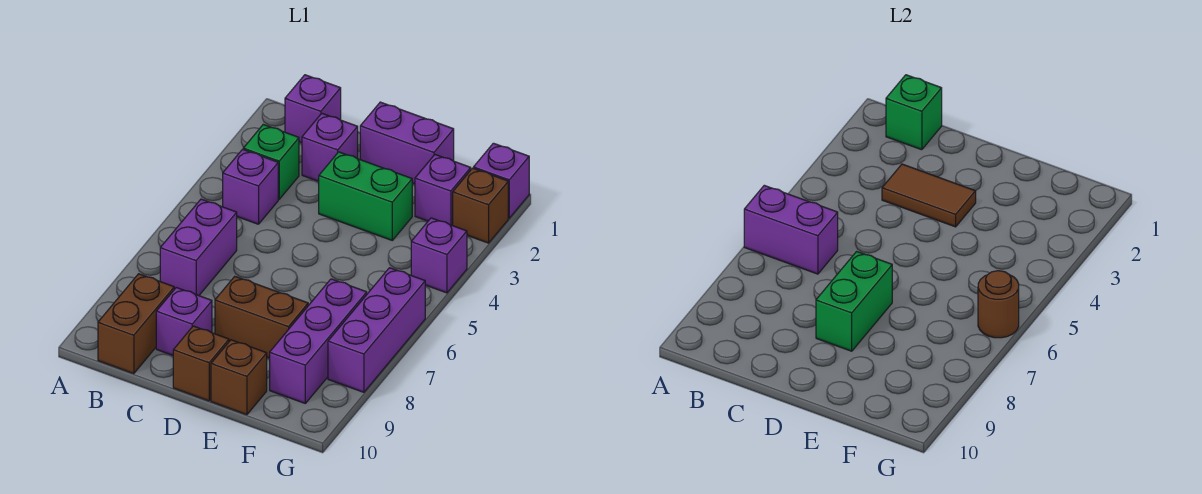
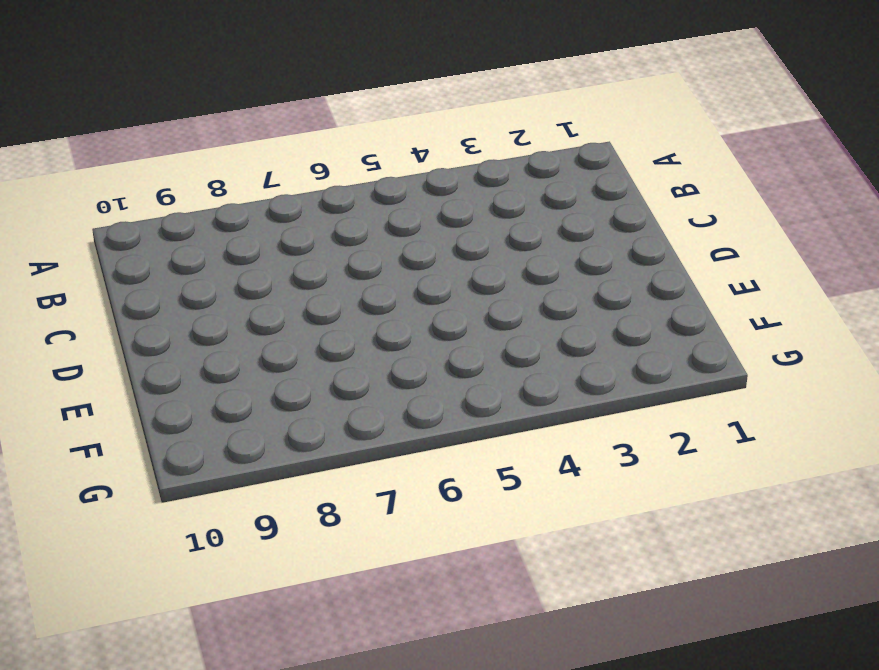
none -> purple brick B1 level 1
none -> green brick B3 level 1
none -> purple brick B4 level 1

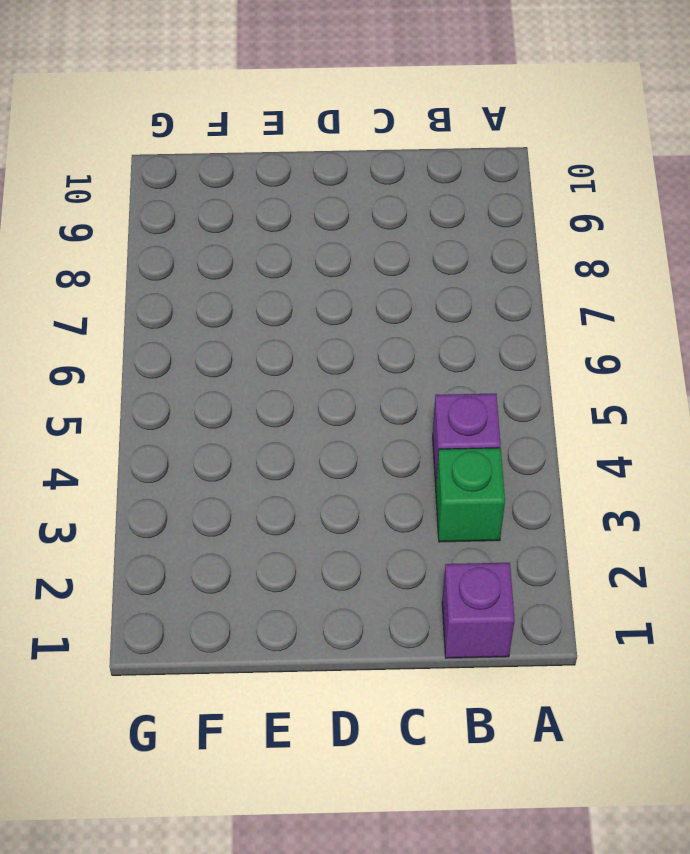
none -> purple brick B6:B7 level 1
none -> brown brick B9:B10 level 1
none -> purple brick C2 level 1

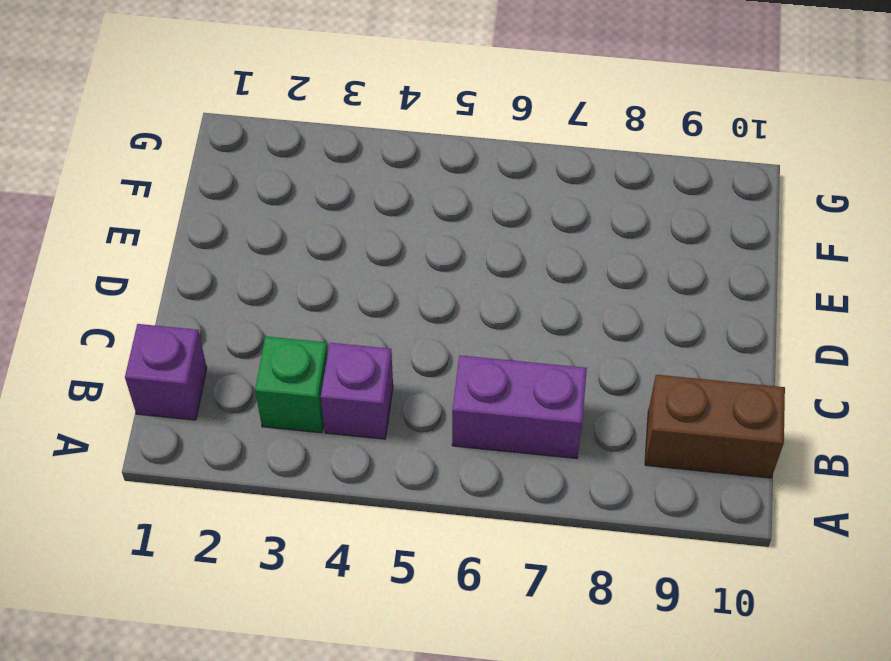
none -> purple brick C2 level 1
none -> purple brick C9 level 1
none -> purple brick D1:E1 level 1

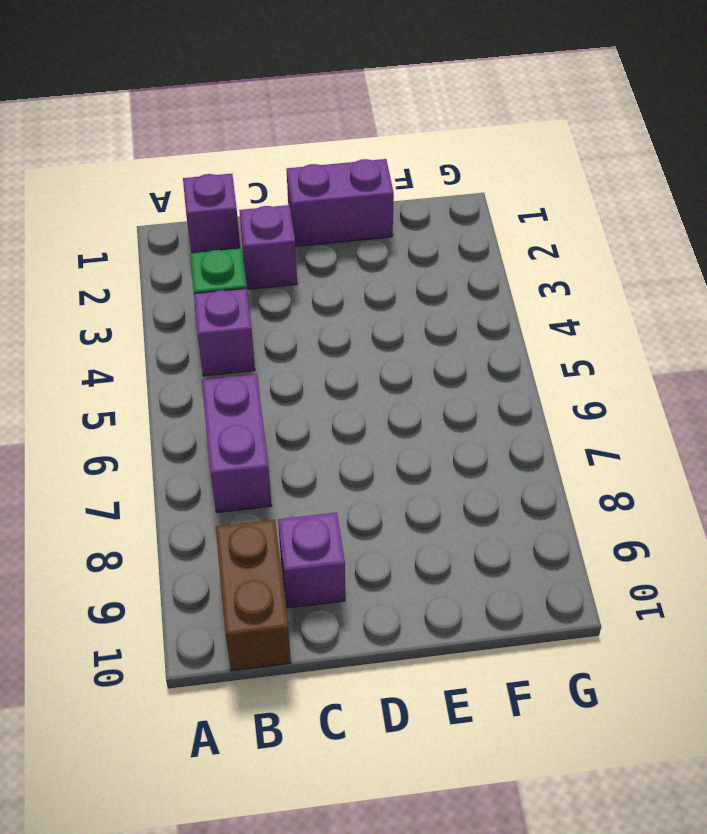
none -> green brick D3:E3 level 1
none -> brown brick D8:E8 level 1
none -> brown brick D10 level 1

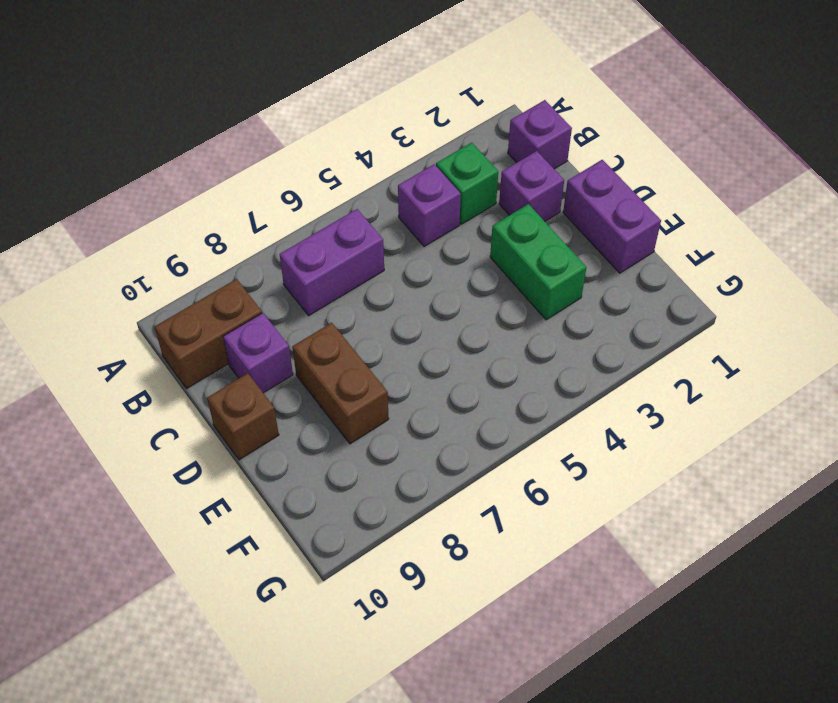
none -> brown brick E10 level 1
none -> purple brick F2 level 1
none -> purple brick F7:F9 level 1

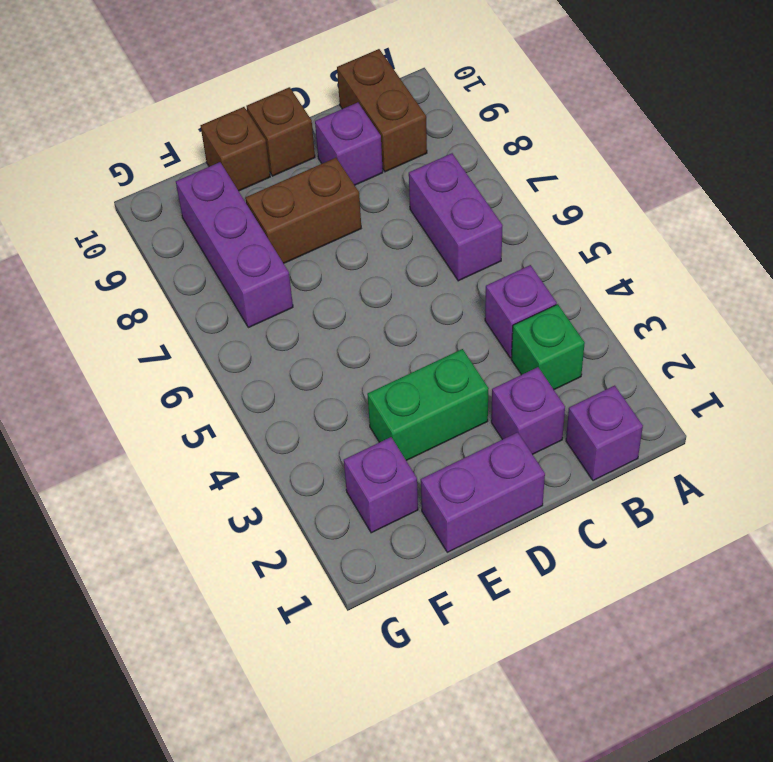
none -> purple brick G1 level 1
none -> brown brick G2 level 1
none -> purple brick G4 level 1

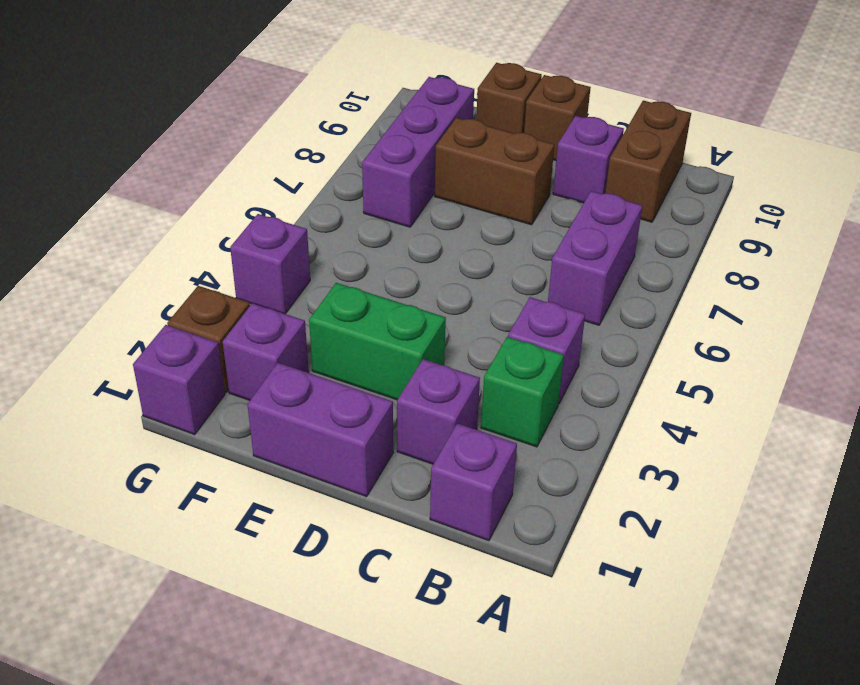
none -> purple brick G6:G8 level 1
none -> purple brick A6:B6 level 2
none -> green brick B1 level 2

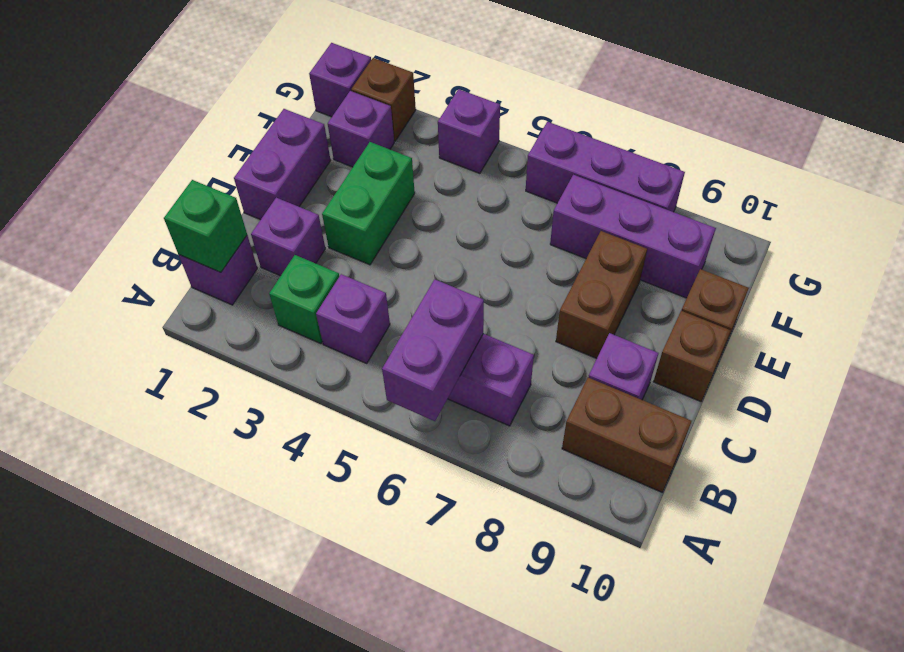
none -> brown tile C3:D3 level 2
none -> green brick D7:D8 level 2
none -> brown round brick G6 level 2

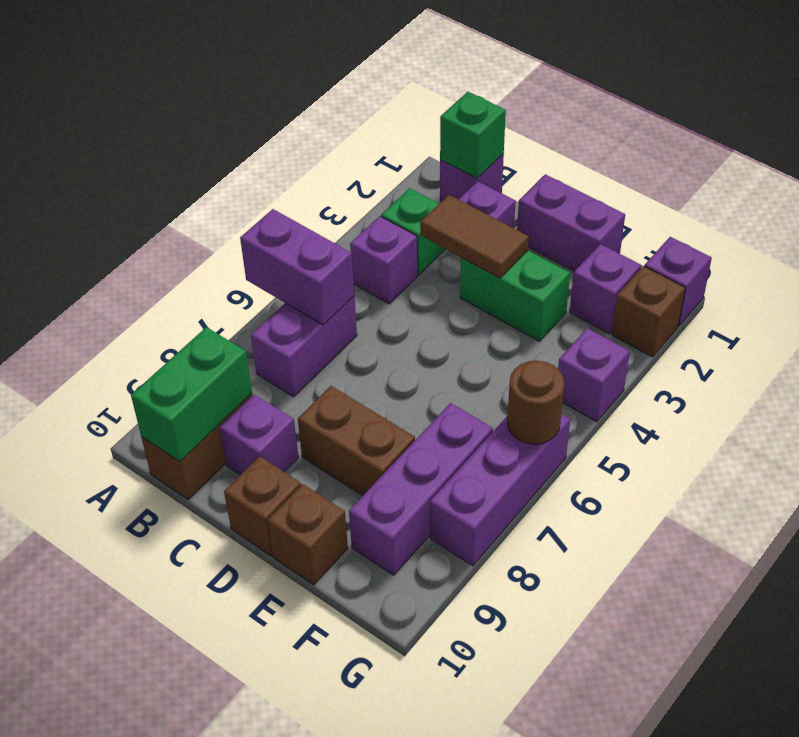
green brick B9:B10 level 2 -> green brick D7:D8 level 2

